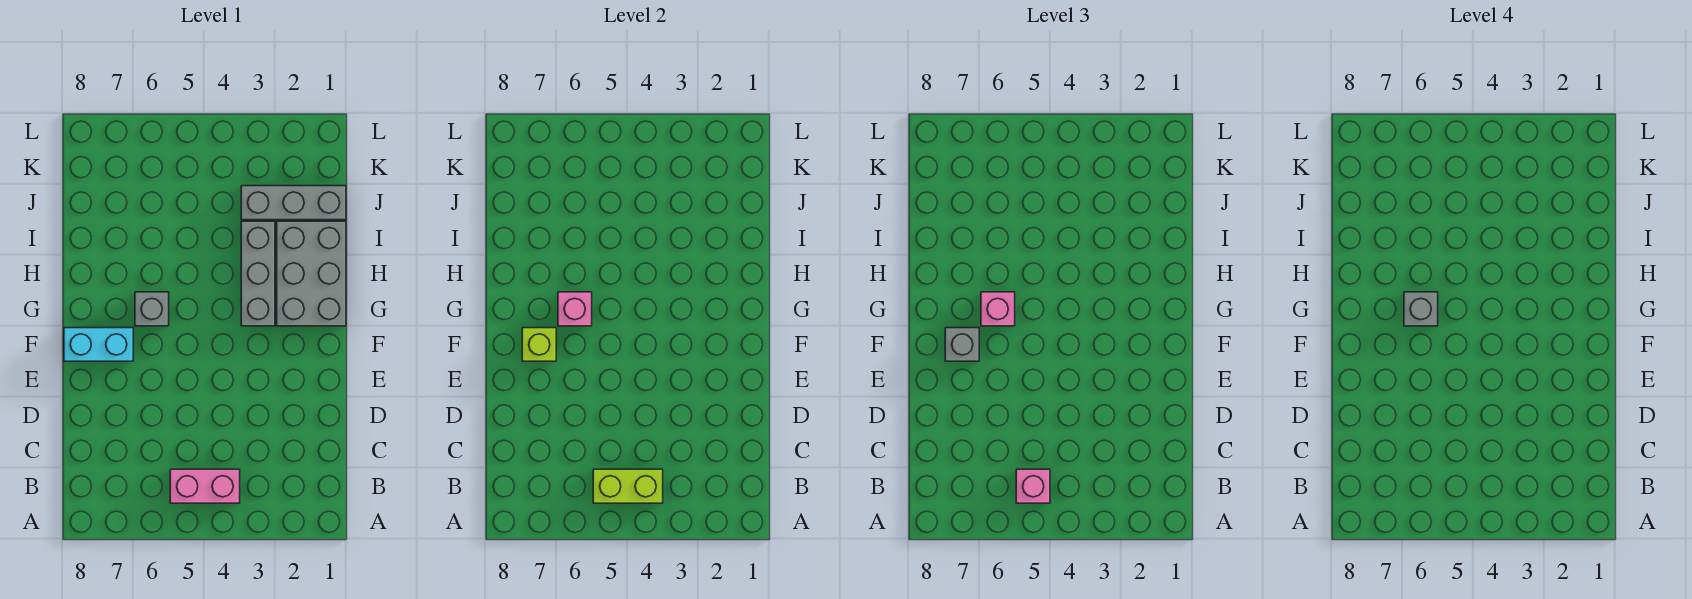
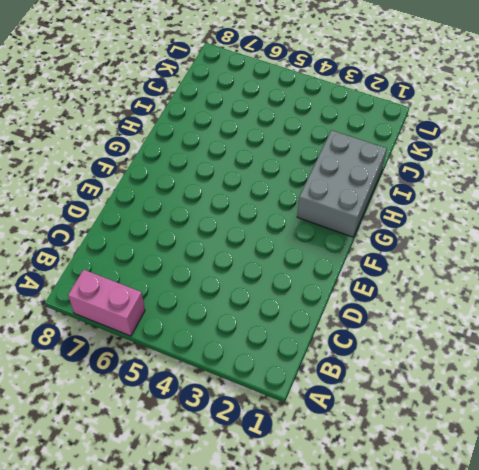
pink brick A6:A7 level 1 -> pink brick B4:B5 level 1
none -> cyan brick F7:F8 level 1
none -> grey brick G3:I3 level 1
none -> grey brick G6 level 1

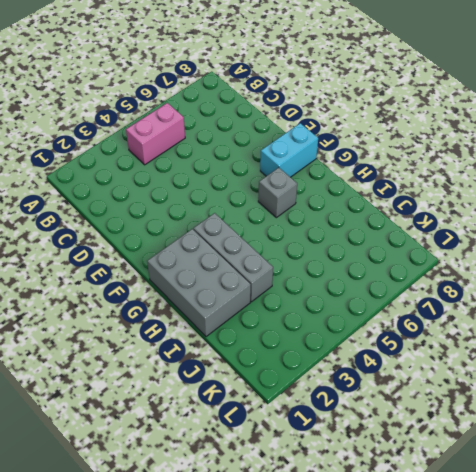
none -> grey brick J1:J3 level 1
none -> lime brick B4:B5 level 2
none -> lime brick F7 level 2

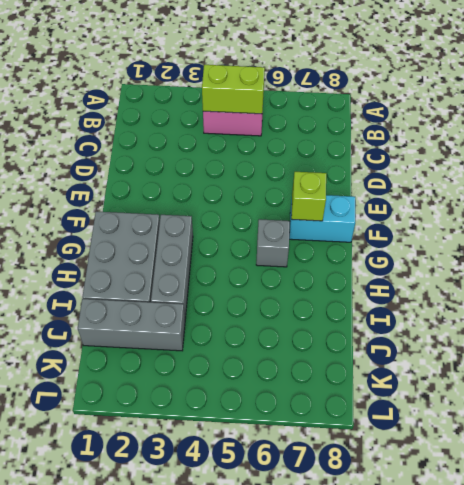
none -> pink brick G6 level 2
none -> pink brick B5 level 3
none -> grey brick F7 level 3

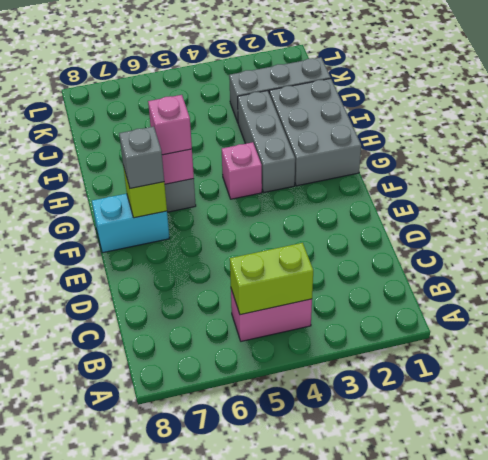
pink brick G4 level 1 -> pink brick B5 level 3
none -> grey brick G6 level 4

